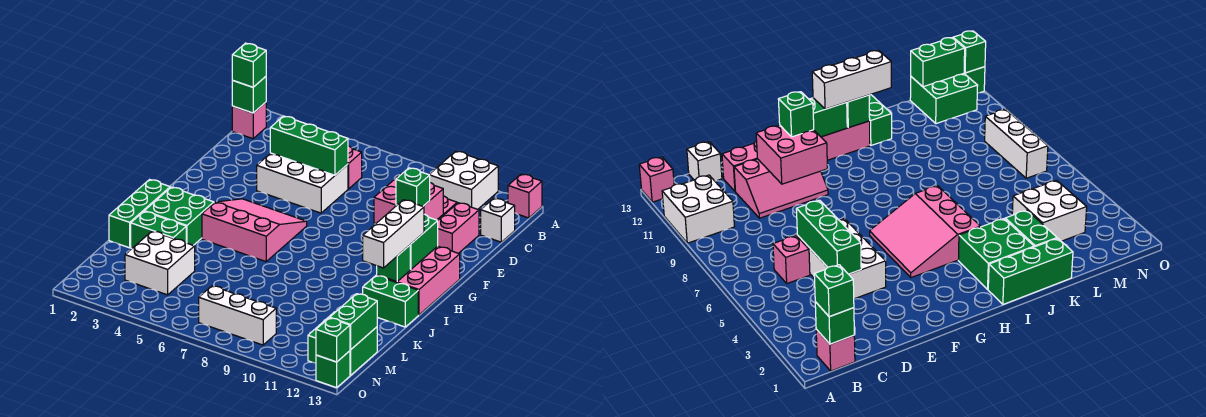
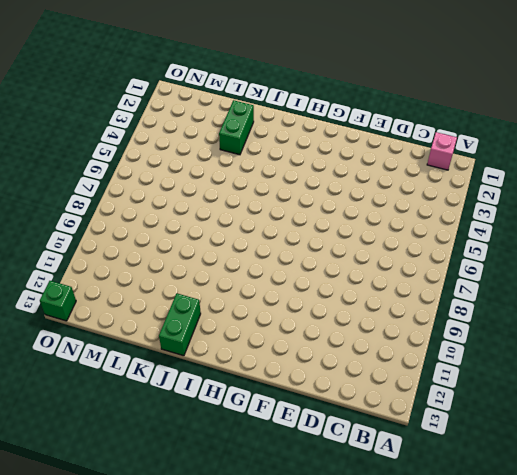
none -> white brick A10:B11 level 1
none -> pink brick A13 level 1
none -> pink brick C6 level 1

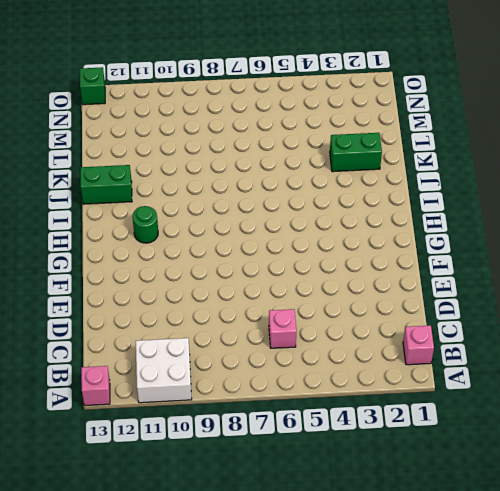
green round brick H11 level 1 -> none
none -> white brick C13 level 1
none -> white brick D4:E6 level 1
none -> pink slope D10:F11 level 1 top 11

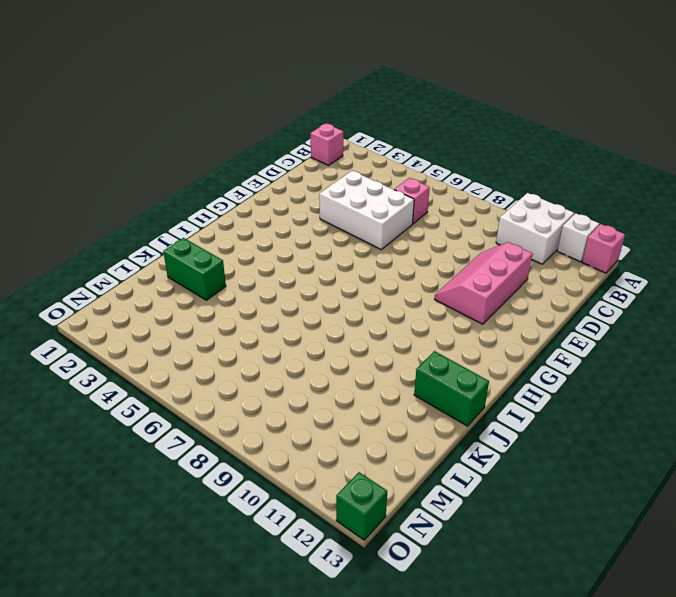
white brick A12 level 1 -> white brick C13 level 1
none -> pink brick D12:E12 level 1
none -> pink slope G4:I6 level 1 top I
none -> pink brick G12:I13 level 1

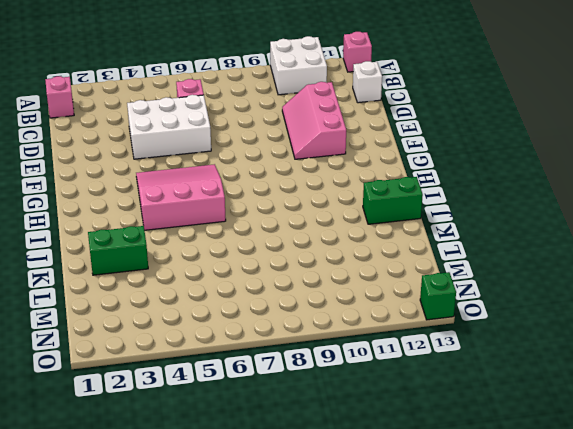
none -> pink brick D12:E12 level 1
none -> pink brick G12:I13 level 1
none -> green brick I1:K1 level 1

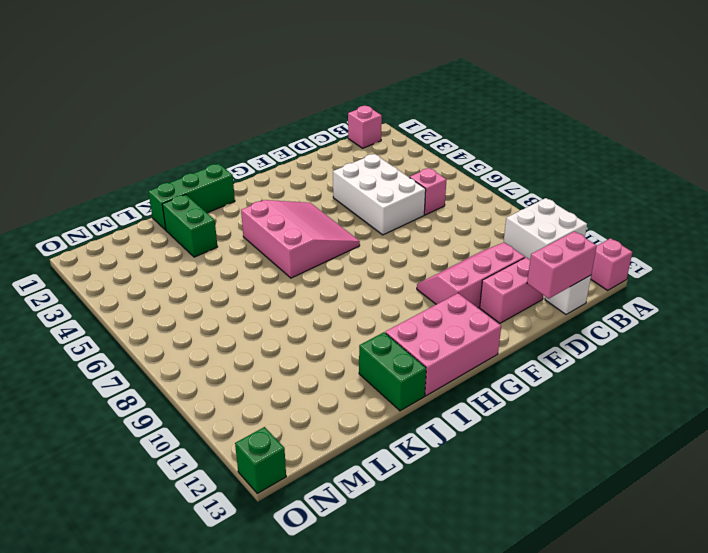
pink brick C13:D13 level 2 -> none
none -> green brick I2:J3 level 1
none -> white brick L3:M4 level 1
none -> green brick M12:N13 level 1

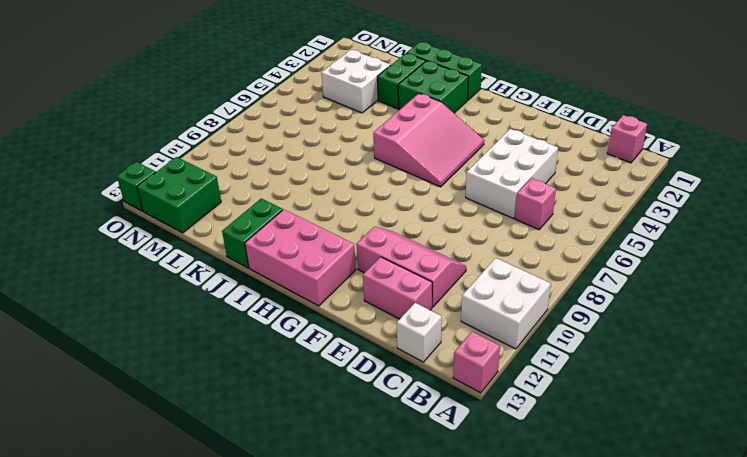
none -> white brick N7:N9 level 1
none -> green brick B1 level 2
none -> green brick D4:D6 level 2

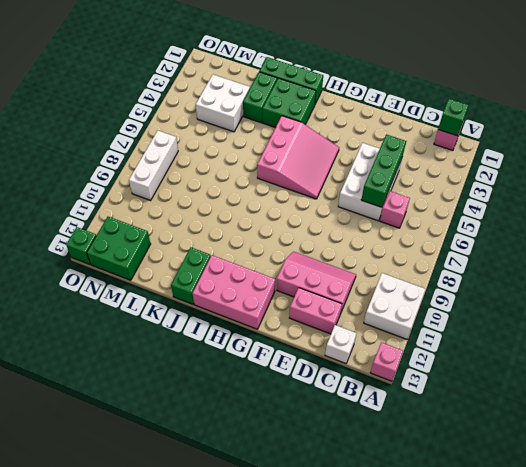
none -> pink brick E10:F11 level 2
none -> green brick G12:H12 level 2
none -> green brick I12 level 2

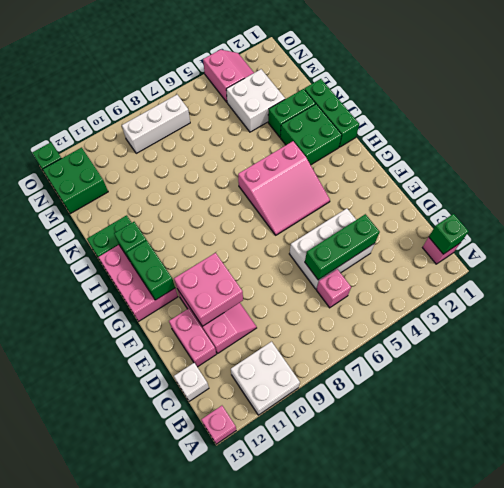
pink slope N3:O4 level 1 top 4 -> none
none -> green brick M13:N13 level 2
none -> green brick O13 level 2
none -> green brick B1 level 3

